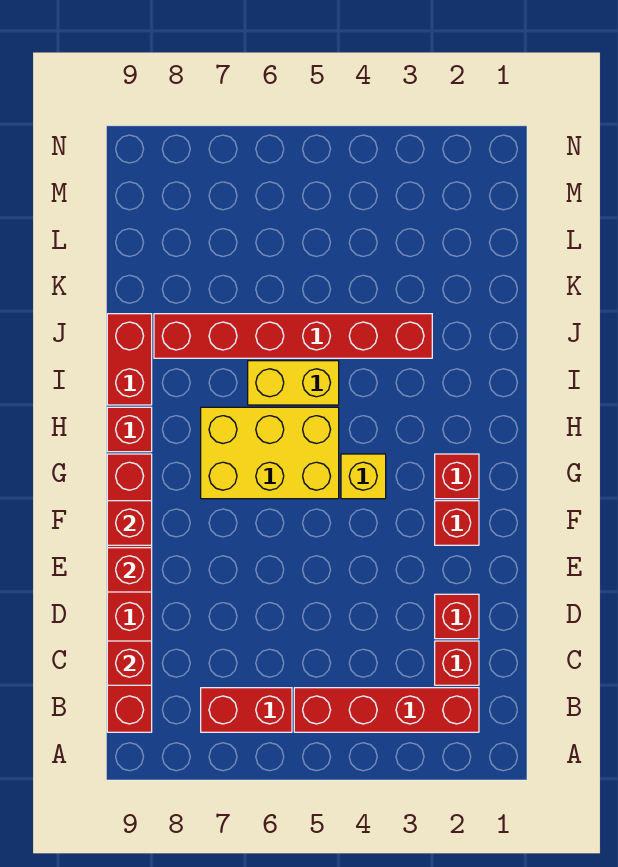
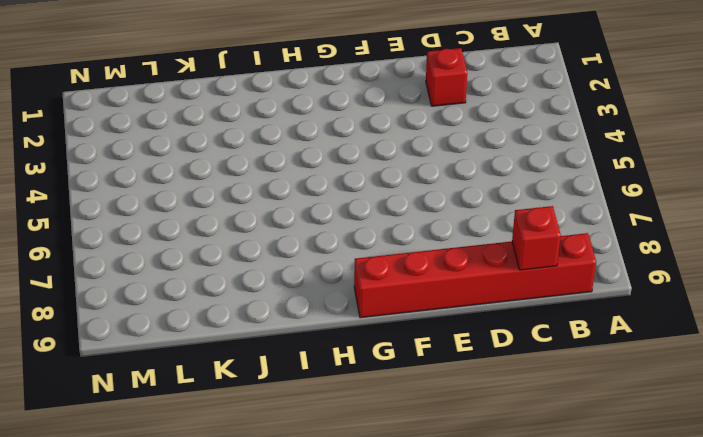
none -> red brick B2:B5 level 1
none -> red brick B6:B7 level 1
none -> red brick C2 level 1

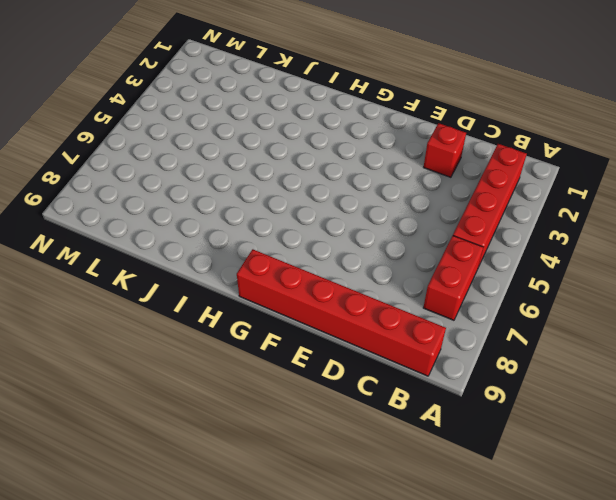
none -> red brick C2 level 1
none -> red brick F2 level 1
none -> red brick G2 level 1

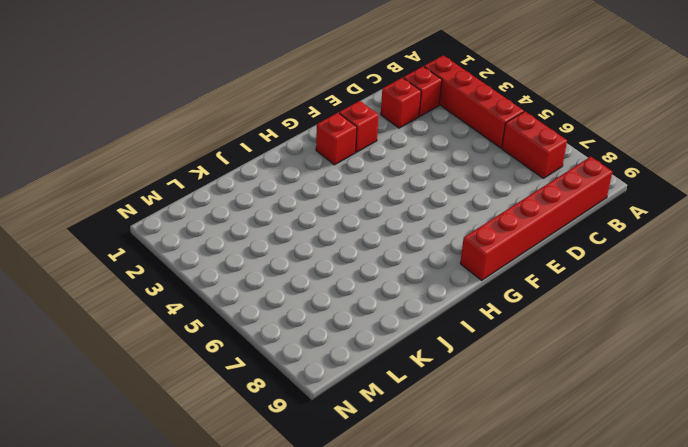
none -> yellow brick G4 level 1
none -> yellow brick G5:H7 level 1
none -> red brick H9 level 1

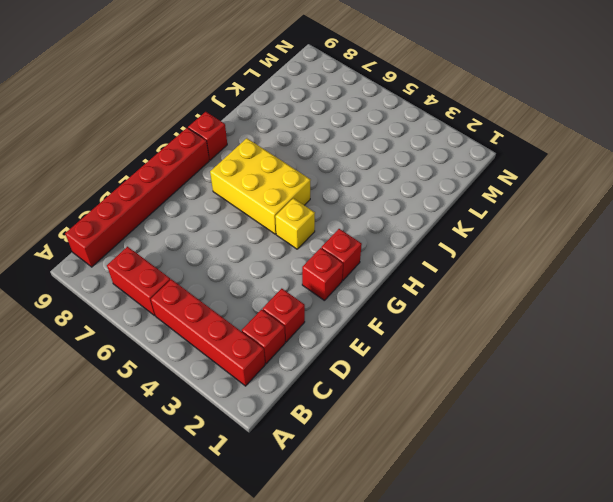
none -> yellow brick I5:I6 level 1
none -> red brick I9:J9 level 1
none -> red brick J3:J8 level 1

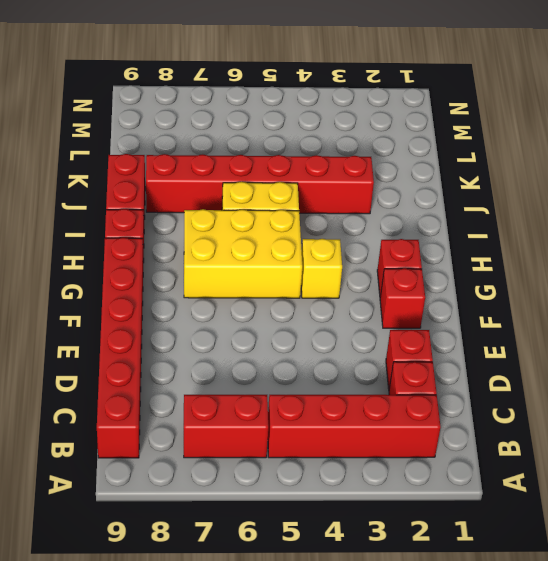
none -> red brick C9 level 2
none -> red brick E9 level 2
none -> red brick F9 level 2

